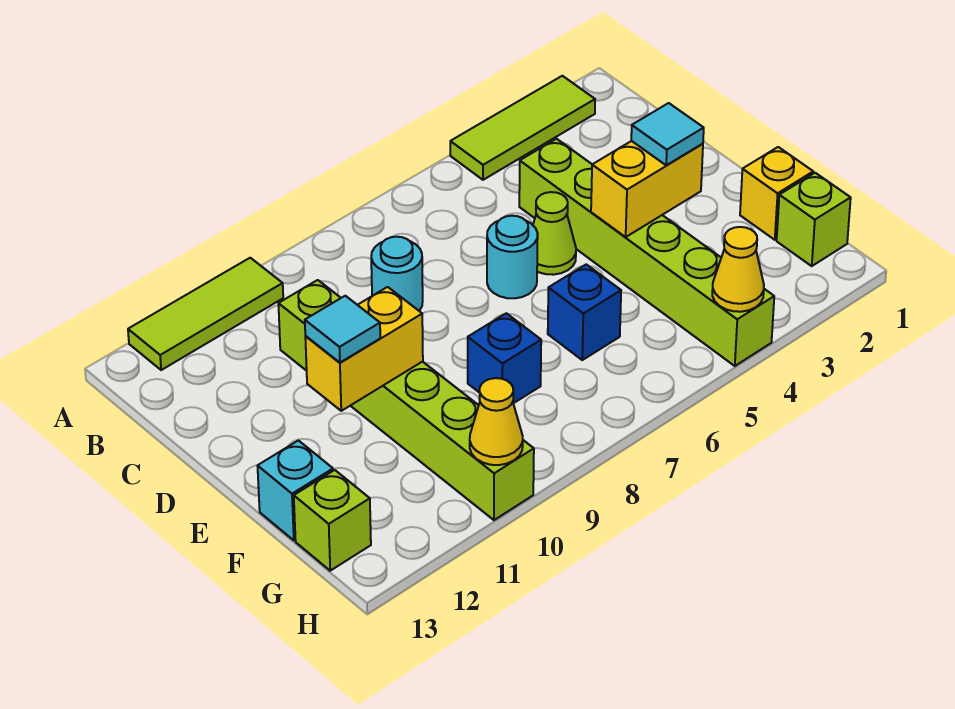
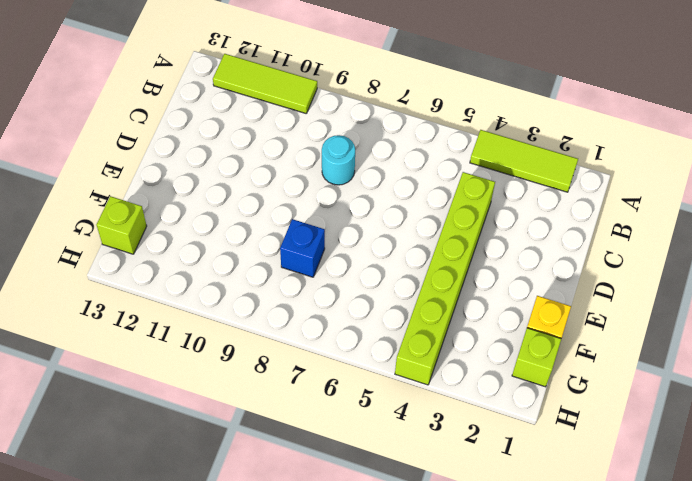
none -> lime brick C10:H10 level 1
none -> lime cone D5 level 1
none -> cyan round brick D6 level 1

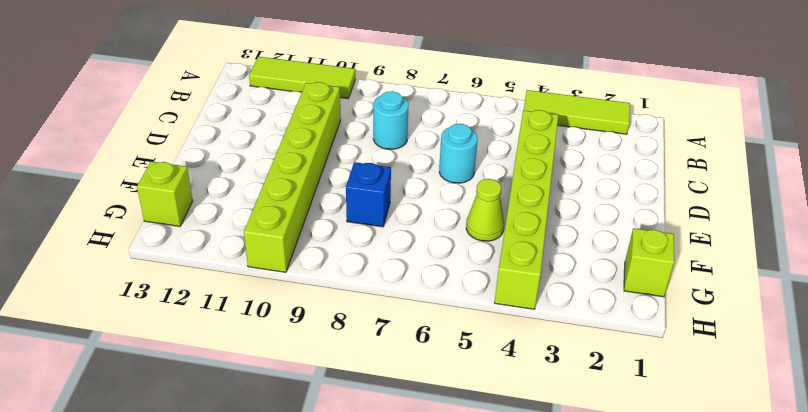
lime cone F5 level 1 -> lime cone D5 level 1
none -> yellow brick F1 level 1
none -> blue brick F6 level 1
none -> cyan brick F13 level 1

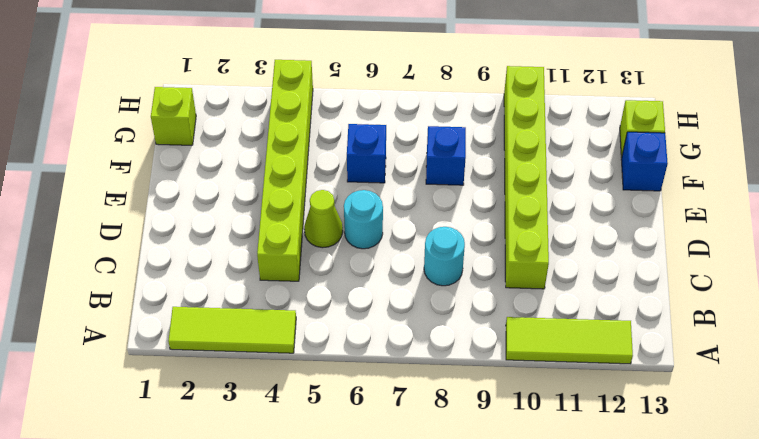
blue brick F13 level 1 -> cyan brick F13 level 1
none -> yellow brick F1 level 1
none -> yellow brick E3:E4 level 2
none -> yellow brick E10:E11 level 2

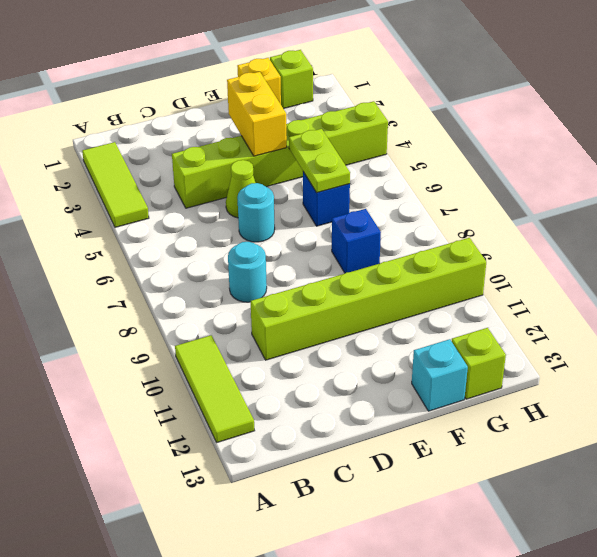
lime plate F5:F6 level 2 -> none
none -> yellow brick E10:E11 level 2
none -> yellow cone H4 level 2
none -> yellow cone H10 level 2

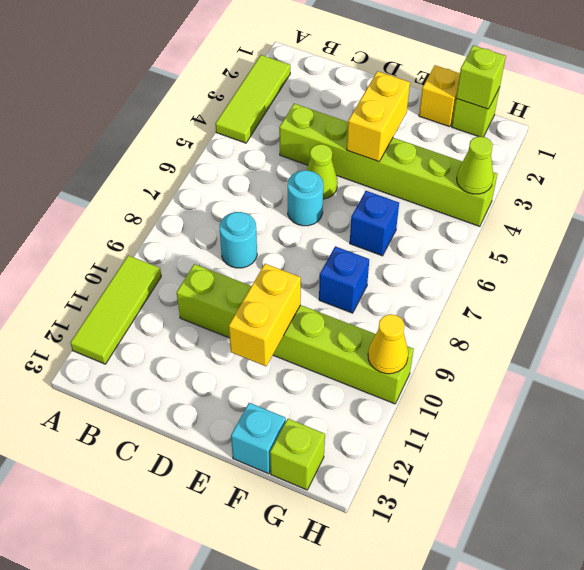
lime brick G1 level 2 -> none
lime cone H4 level 2 -> yellow cone H4 level 2
none -> cyan tile E3 level 3
none -> cyan tile E11 level 3

